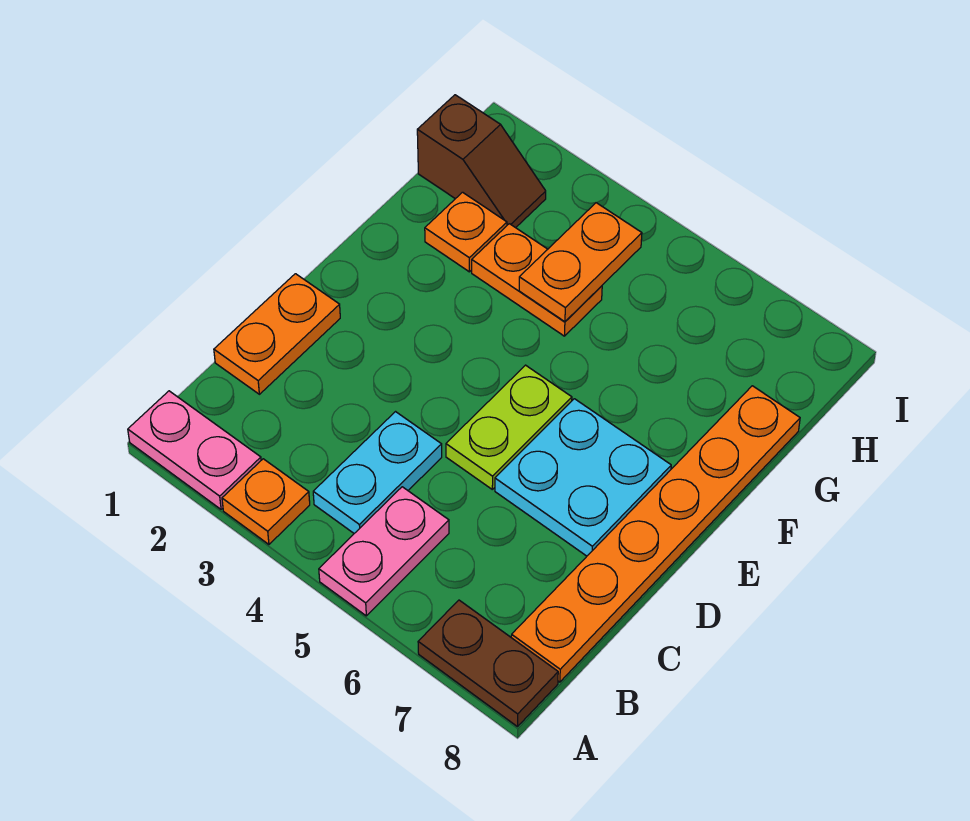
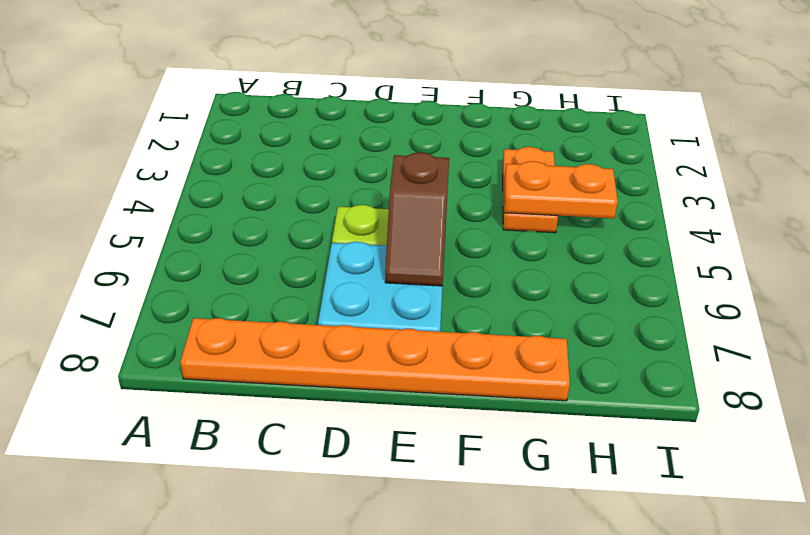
brown slope E5:E6 level 2 top 5 -> brown slope H1:H2 level 1 top 1
none -> pink plate A1:A2 level 1
none -> orange plate A3 level 1
none -> pink plate A5:B5 level 1

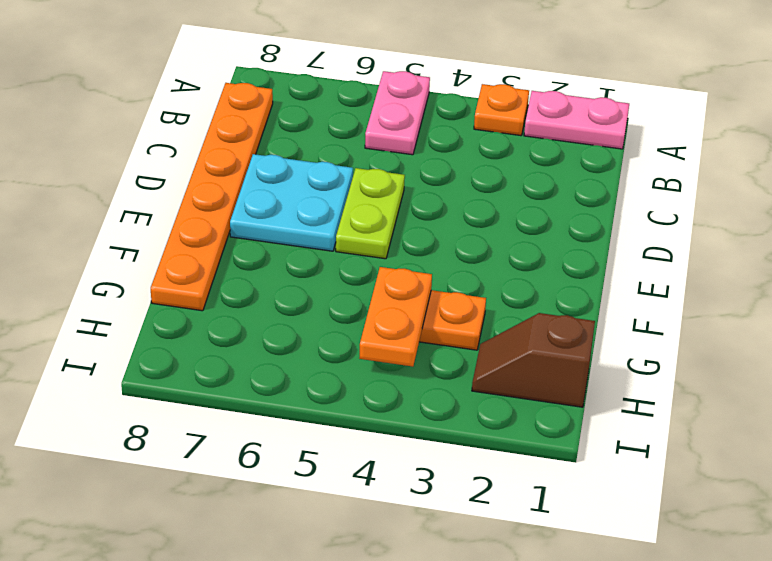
none -> brown plate A7:A8 level 1
none -> cyan plate B4:C4 level 1
none -> orange plate C1:D1 level 1

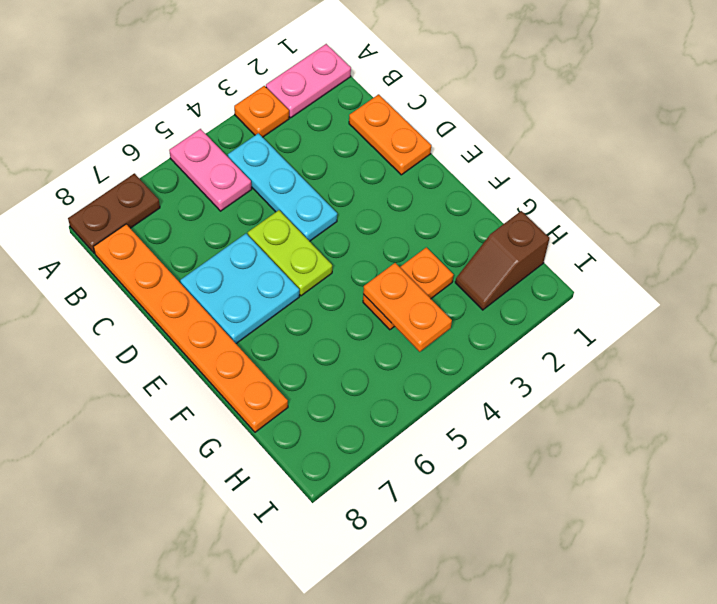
cyan plate B4:D4 level 1 -> cyan plate B4:C4 level 1
none -> orange plate G2 level 1

